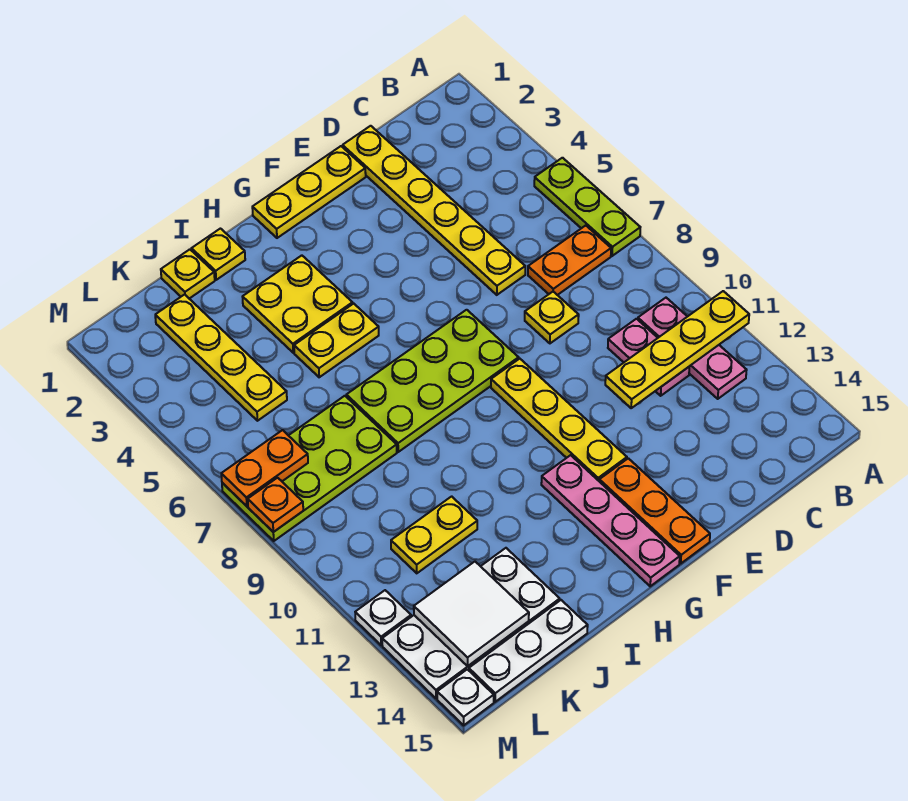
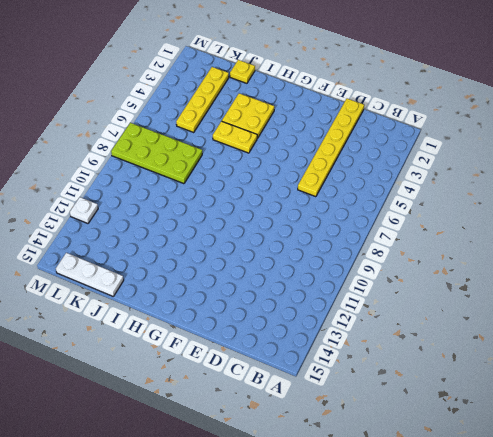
none -> lime plate A5:A7 level 1
none -> orange plate B7:C7 level 1
none -> pink plate B10:B12 level 1

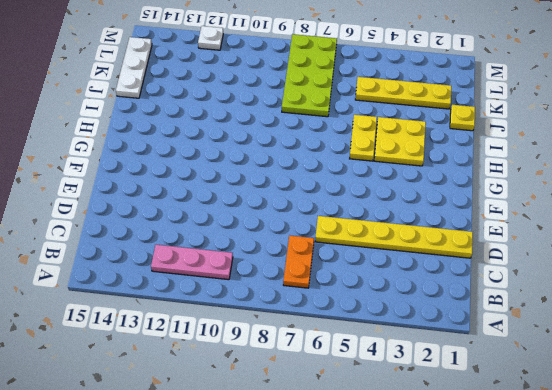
none -> lime plate A5:A7 level 1
none -> pink plate C10:C11 level 1
none -> yellow plate D8 level 1

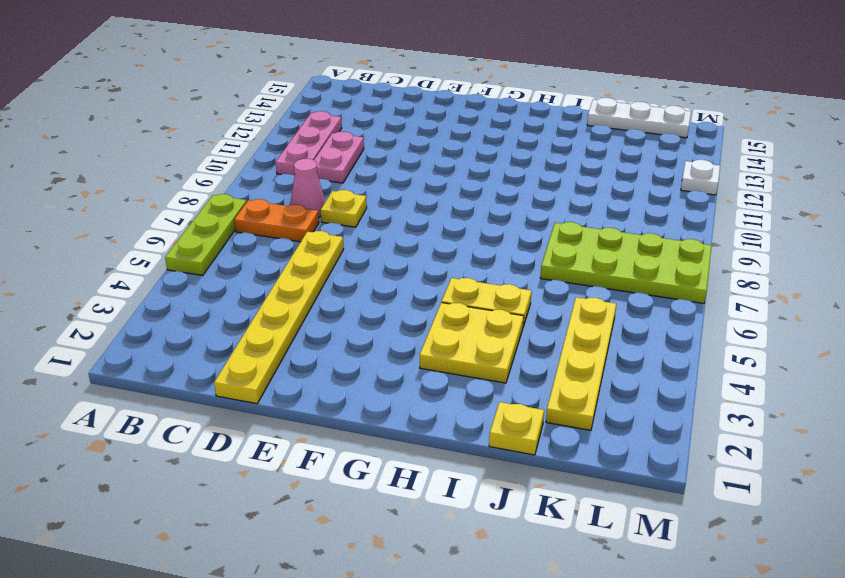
pink cone C8 level 1 -> none
none -> yellow plate E1:G1 level 1
none -> lime plate F7:I8 level 1
none -> yellow plate F9:F12 level 1

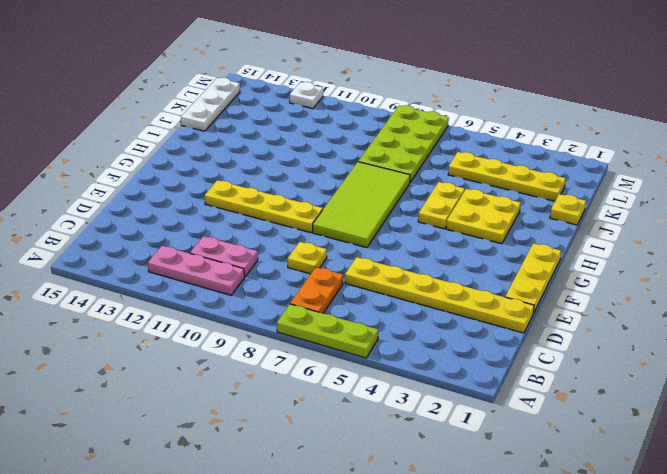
lime tile F7:I8 level 1 -> lime plate F7:I8 level 1
none -> orange plate F13:F15 level 1
none -> pink plate G12:G15 level 1
none -> yellow plate I1 level 1

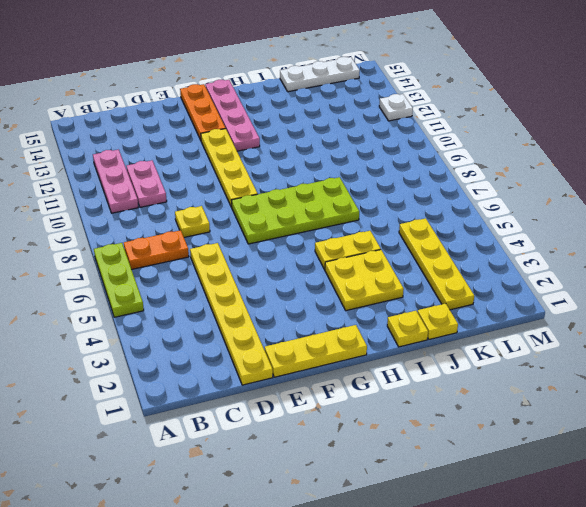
none -> lime plate J7:M8 level 1
none -> yellow plate J11:K11 level 1
none -> white plate J13:M14 level 1

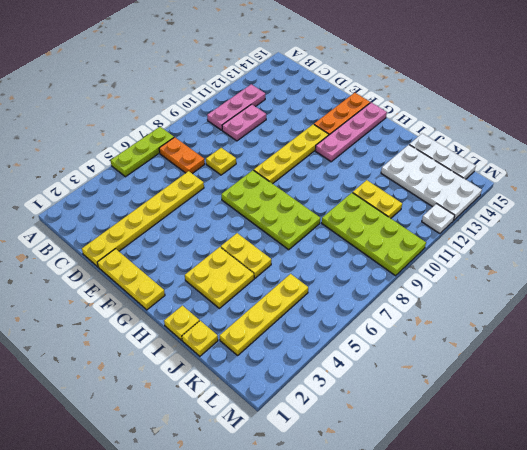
lime plate J9:M10 level 1 -> lime plate J7:M8 level 1
none -> white plate M15 level 1
none -> yellow plate A11:D11 level 2
none -> white tile K13:L14 level 2

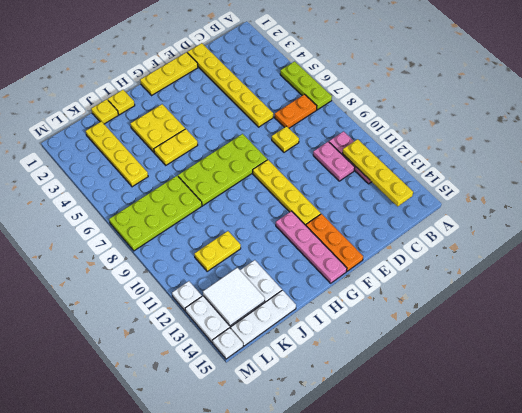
yellow plate B11:B14 level 2 -> yellow plate A11:D11 level 2
none -> orange plate L7:M7 level 2
none -> orange plate M8 level 2

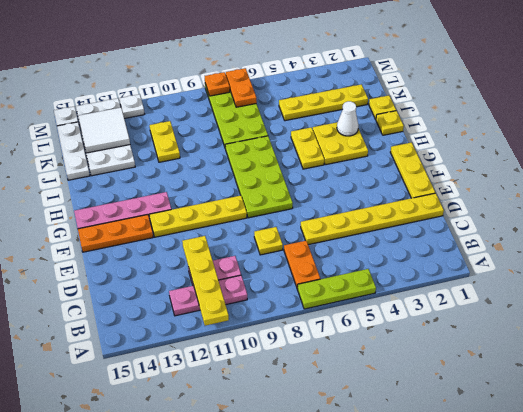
white cone I3 level 2 -> none

